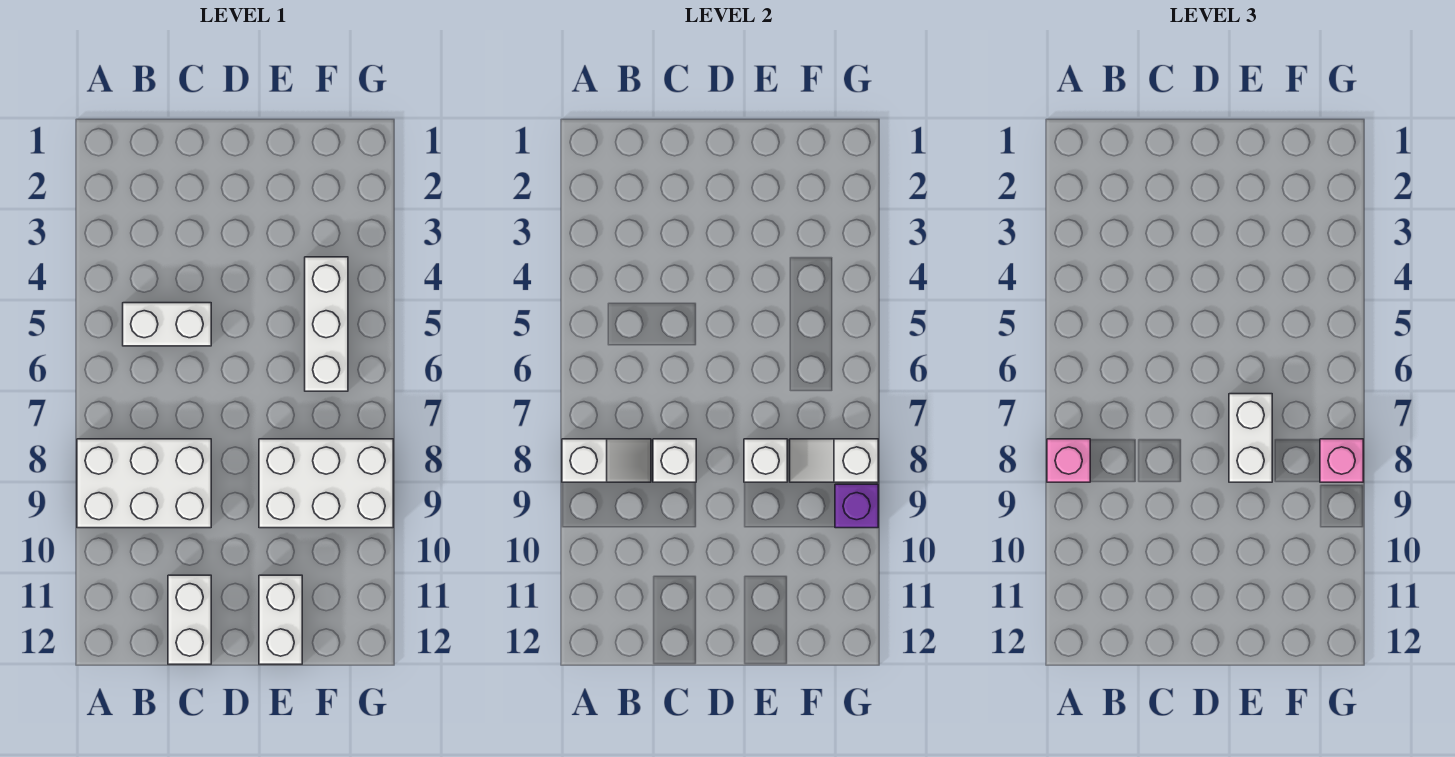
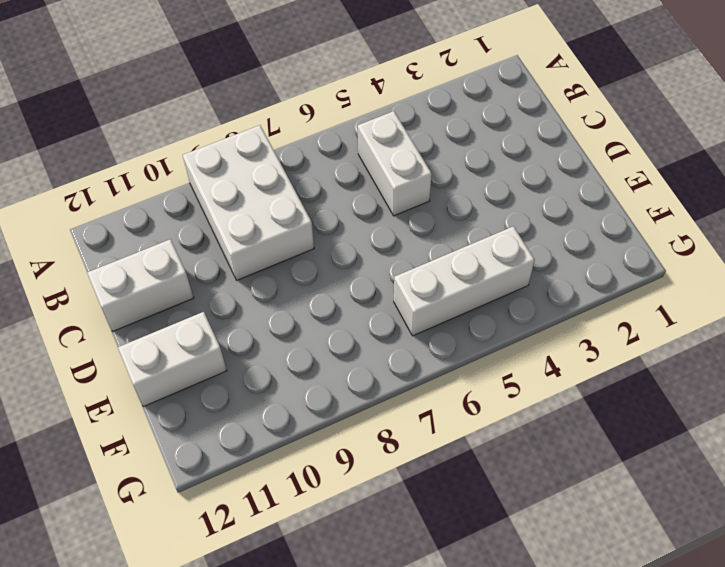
none -> white brick E8:G9 level 1
none -> white slope A8:B8 level 2 top A
none -> white brick C8 level 2

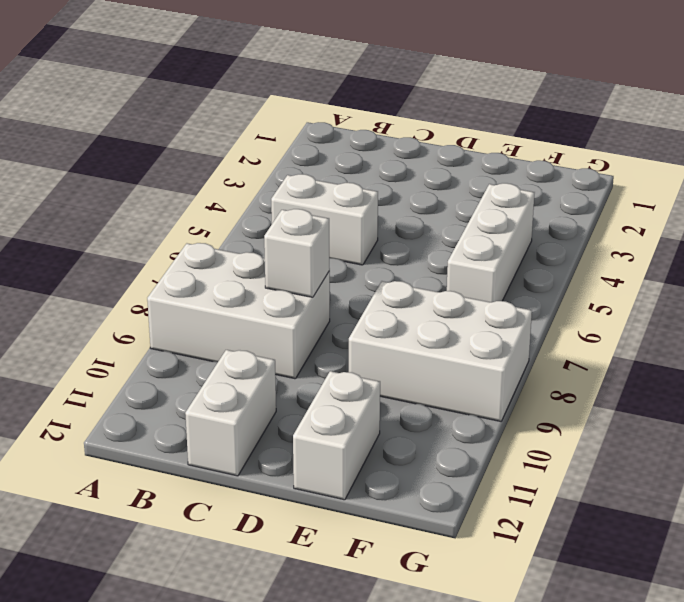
none -> white slope A8:B8 level 2 top A
none -> white brick E8 level 2
none -> white slope F8:G8 level 2 top G

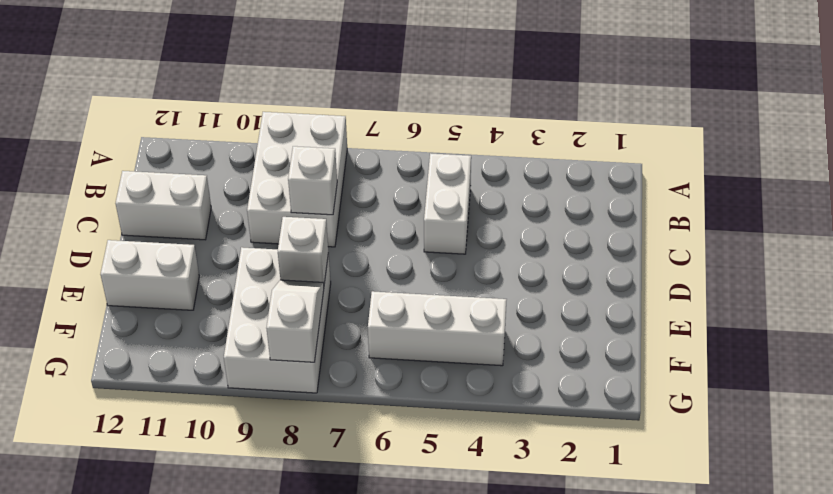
none -> white slope A8:B8 level 2 top A
none -> purple brick G9 level 2
none -> pink brick A8 level 3

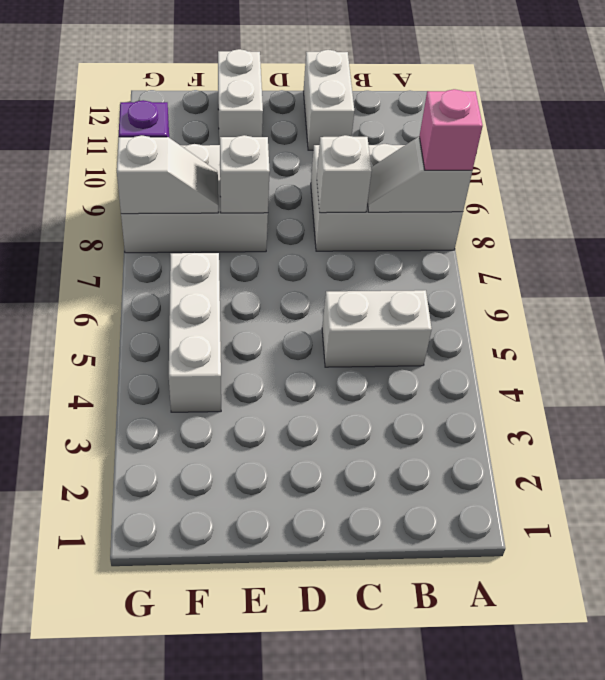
none -> white brick E7:E8 level 3
none -> pink brick G8 level 3

